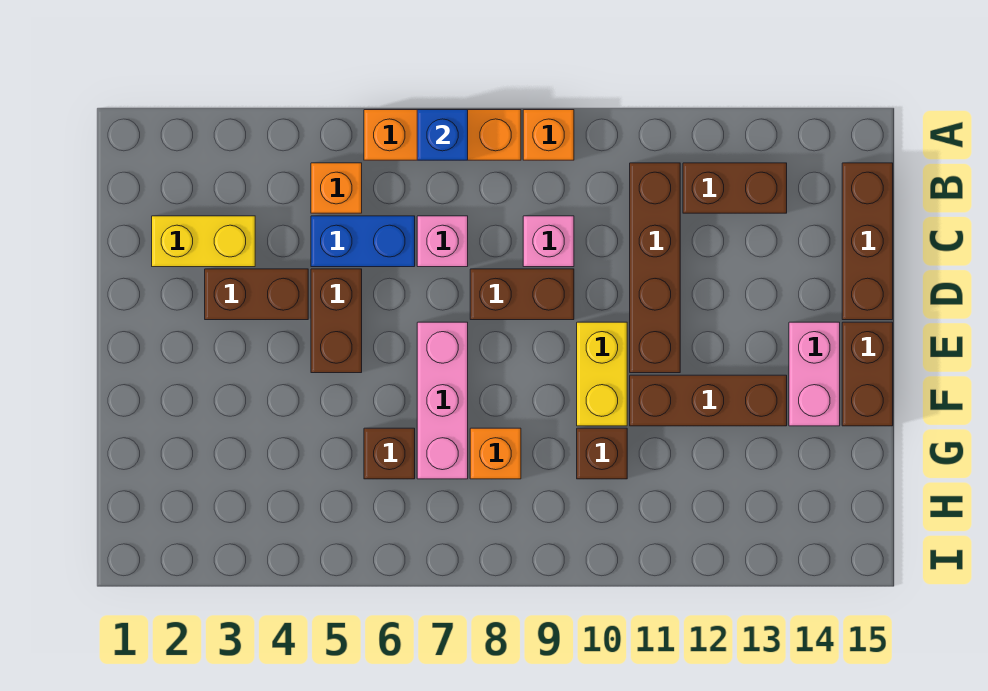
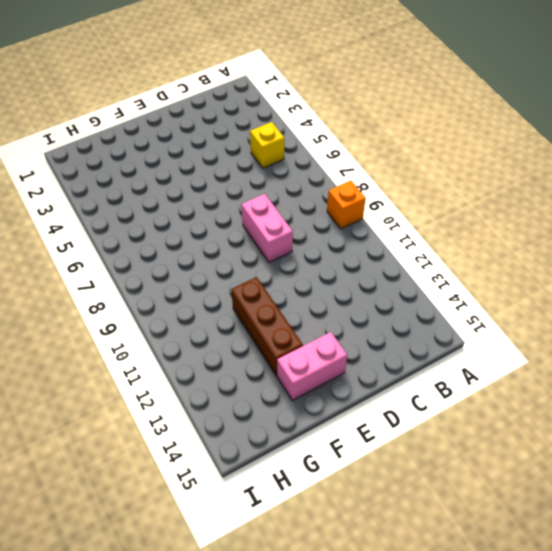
yellow brick B5 level 1 -> orange brick B5 level 1
pink brick D8:D9 level 1 -> brown brick D8:D9 level 1
none -> orange brick A6:A8 level 1
none -> brown brick B11:E11 level 1
none -> brown brick B12:B13 level 1

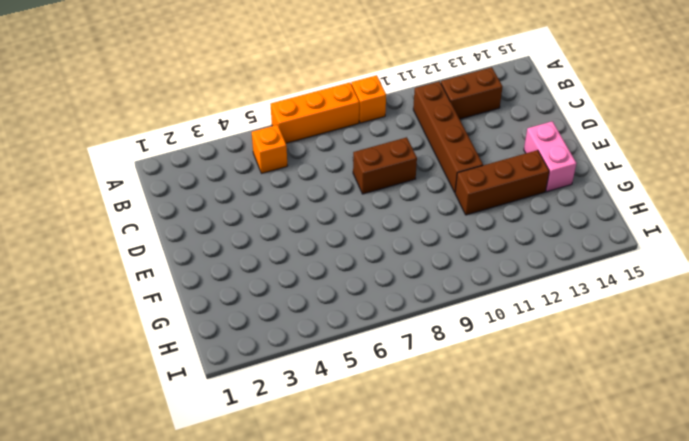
none -> brown brick B15:D15 level 1
none -> yellow brick C2:C3 level 1
none -> blue brick C5:C6 level 1

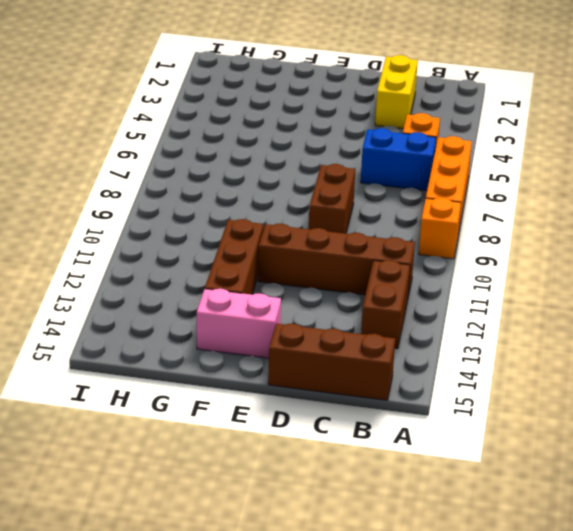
blue brick B6:C6 level 1 -> blue brick C5:C6 level 1
none -> pink brick C7 level 1
none -> pink brick C9 level 1
none -> brown brick D3:D4 level 1

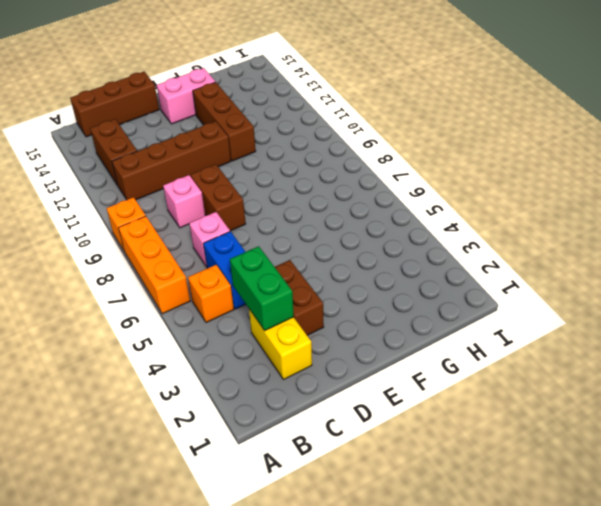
green brick C3:C4 level 2 -> none
none -> brown brick D5:E5 level 1
none -> pink brick E7:G7 level 1
none -> yellow brick E10:F10 level 1

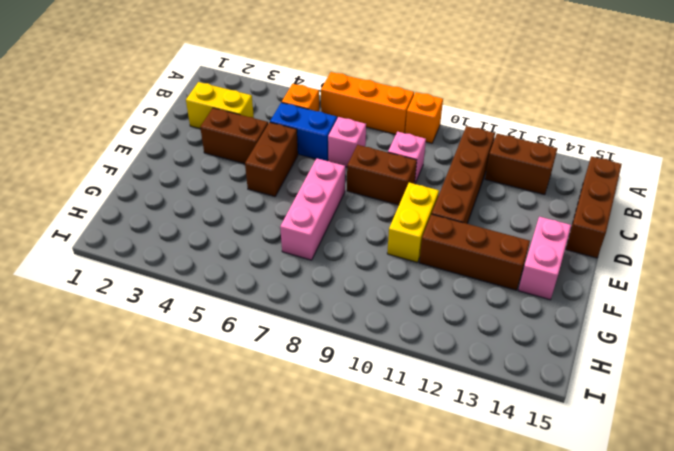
none -> brown brick E15:F15 level 1
none -> brown brick G6 level 1
none -> orange brick G8 level 1

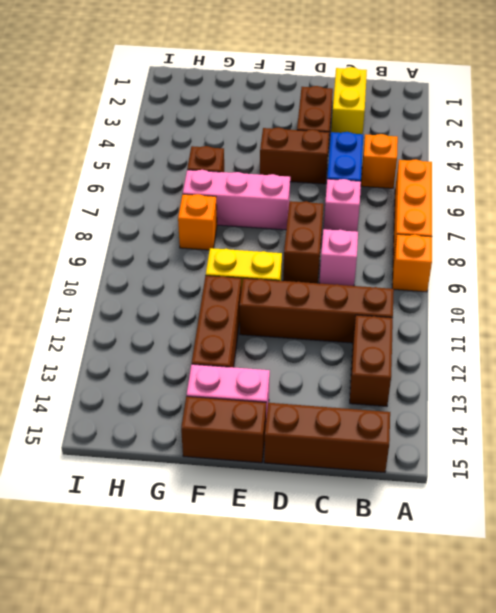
none -> brown brick G10 level 1
none -> blue brick A7 level 2

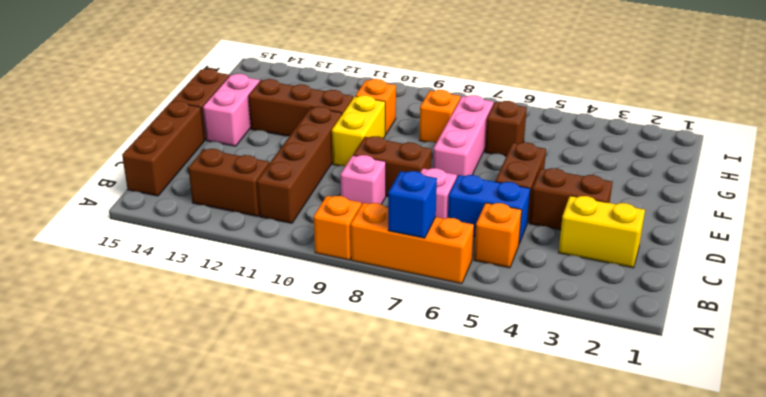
orange brick G10 level 1 -> brown brick G10 level 1

